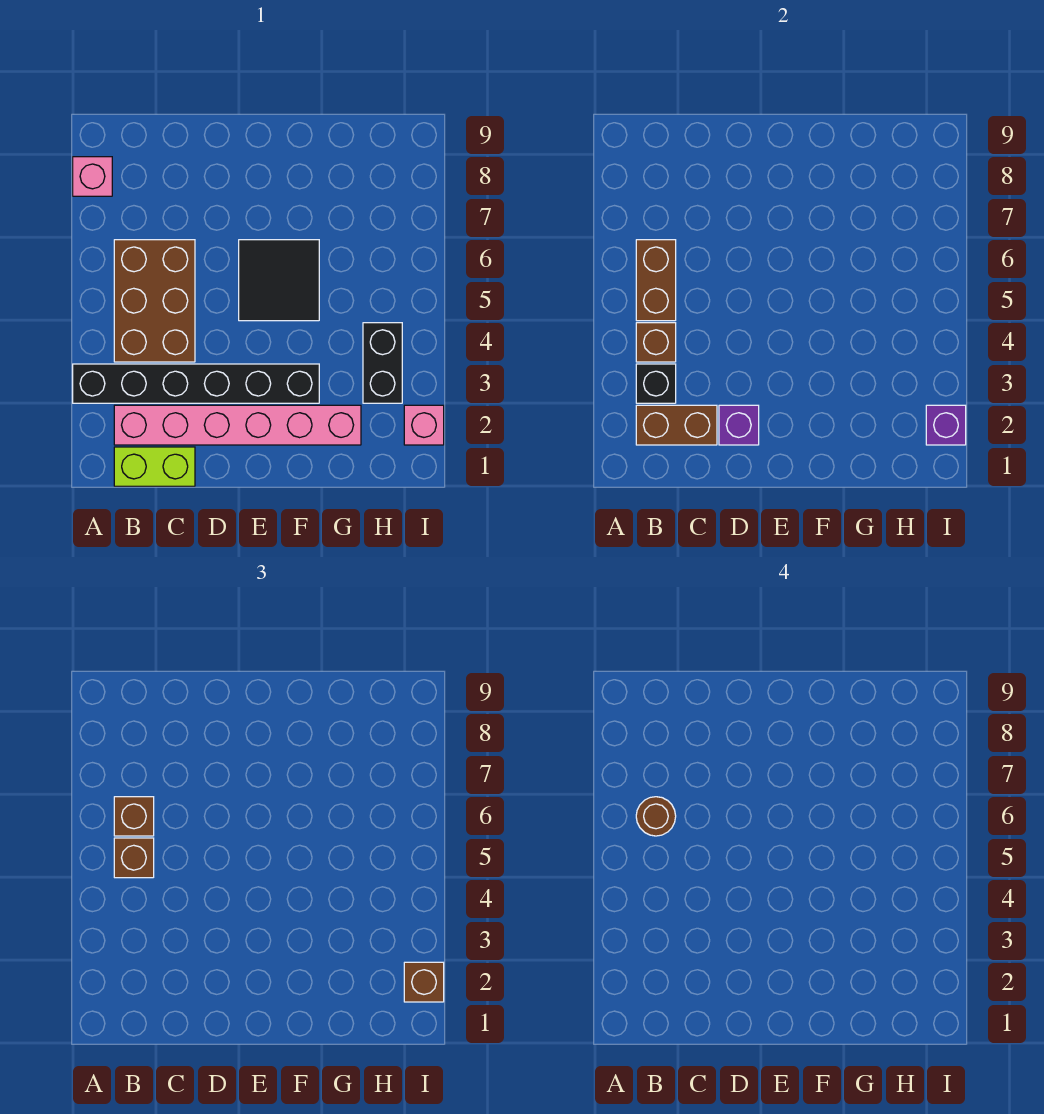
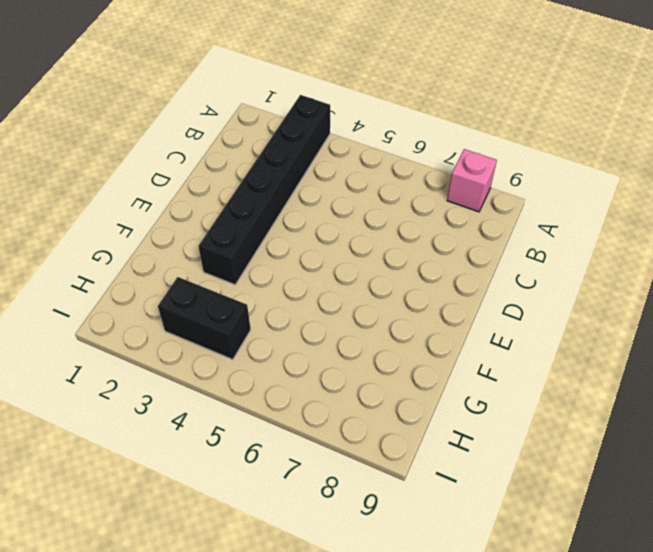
none -> lime brick B1:C1 level 1
none -> pink brick B2:G2 level 1
none -> brown brick B4:C6 level 1

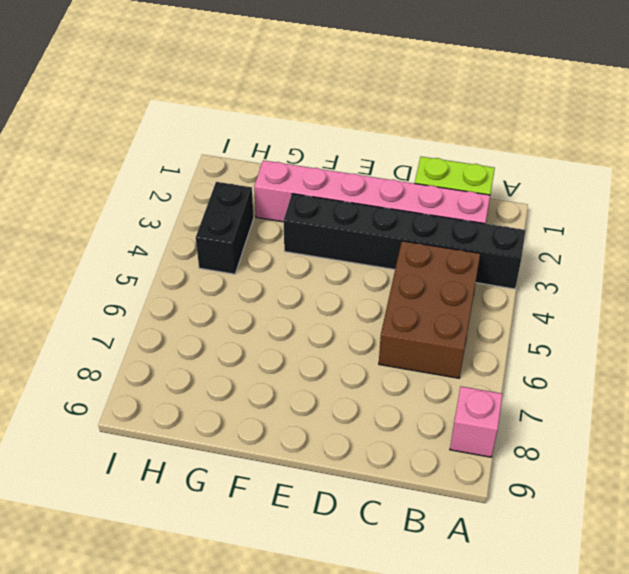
none -> black tile E5:F6 level 1
none -> pink brick I2 level 1
none -> brown brick B2:C2 level 2

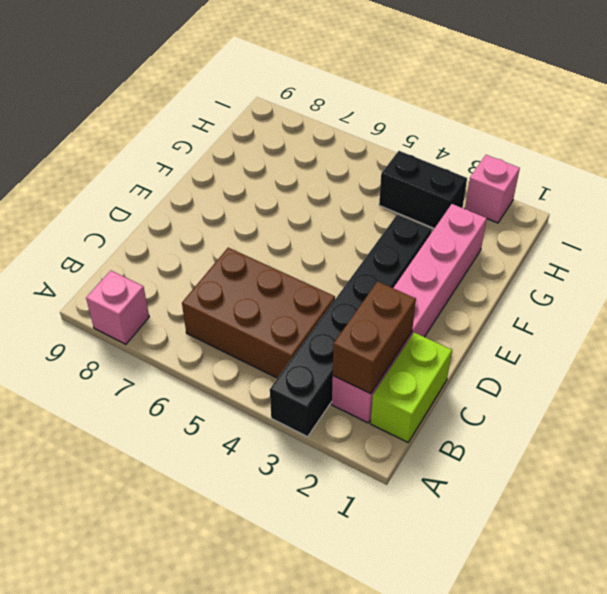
none -> black tile E5:F6 level 1
none -> black brick B3 level 2
none -> brown brick B4 level 2

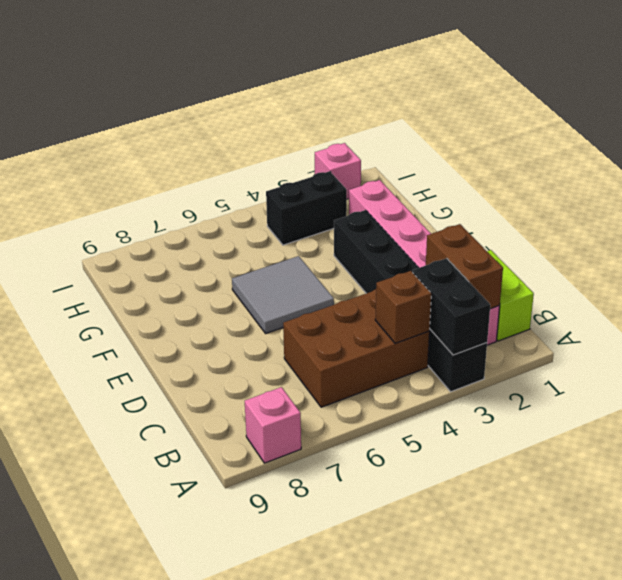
black brick A3:B3 level 2 -> black brick B3 level 2
grey tile E5:F6 level 1 -> black tile E5:F6 level 1
none -> brown brick B5:B6 level 2
none -> purple brick D2 level 2
none -> purple brick I2 level 2

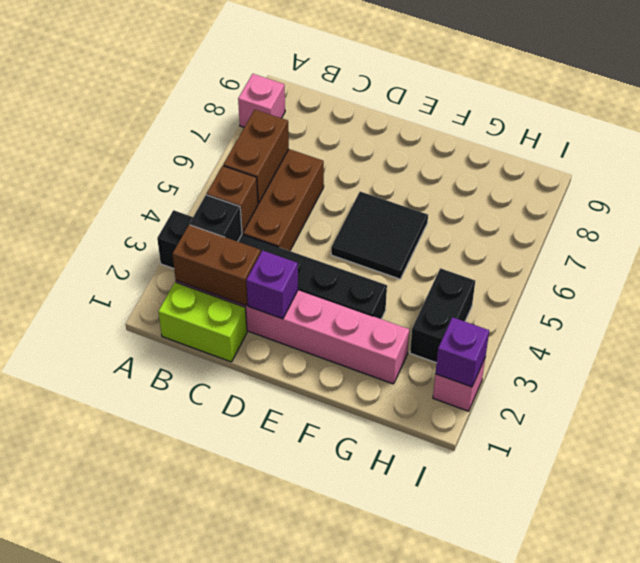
none -> brown brick B5 level 3
none -> brown brick B6 level 3
none -> brown brick I2 level 3

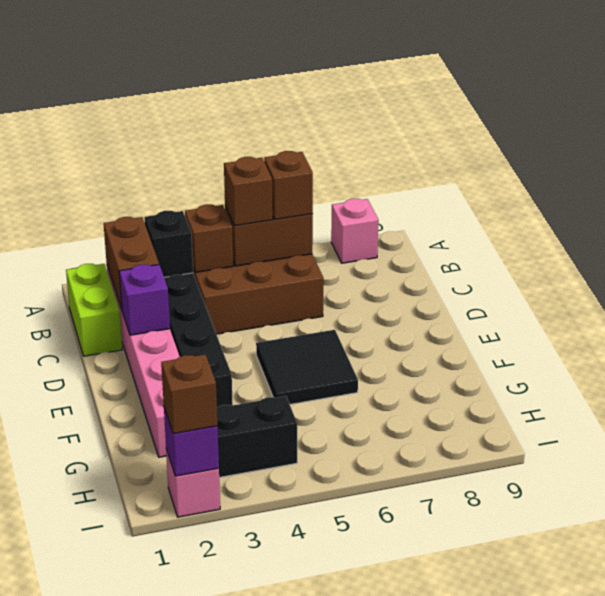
none -> brown round brick B6 level 4

